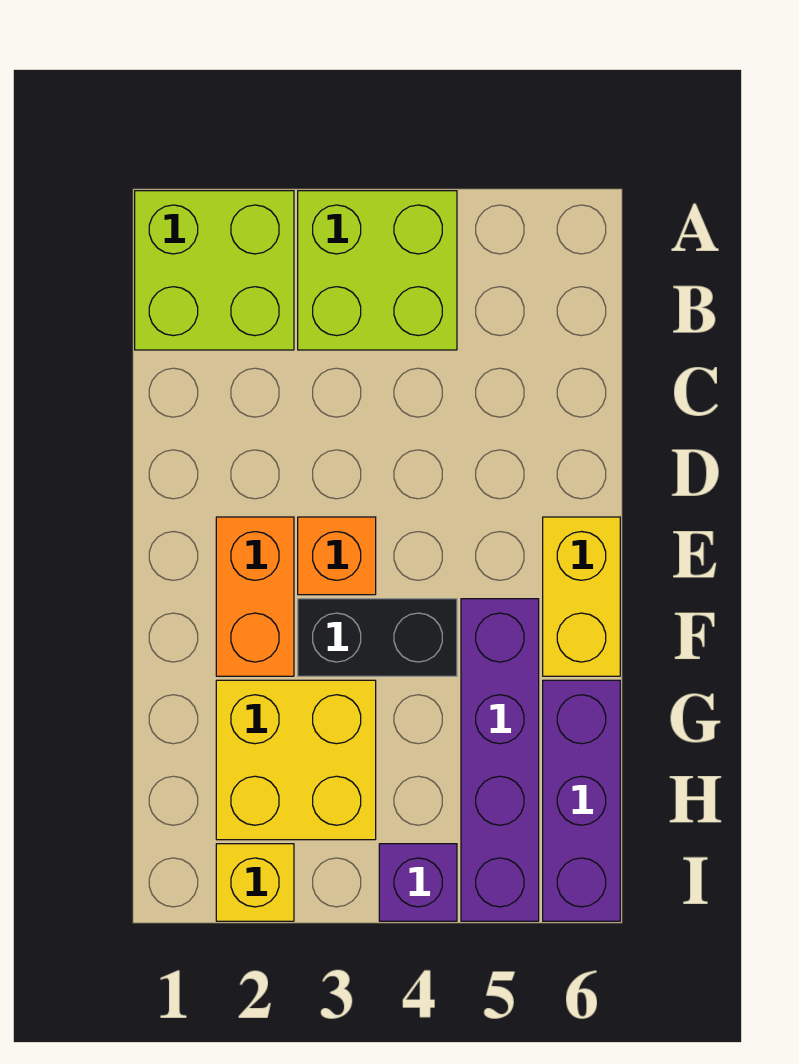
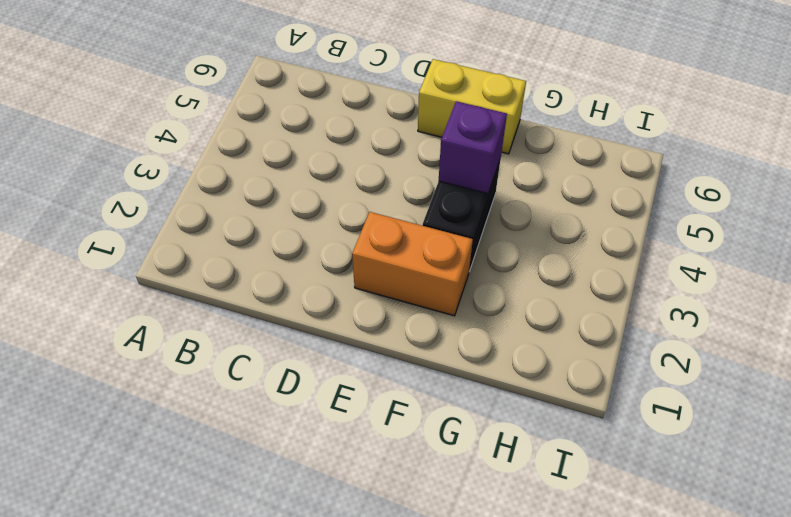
purple brick F4 level 2 -> purple brick I4 level 1
none -> lime brick A1:B2 level 1
none -> lime brick A3:B4 level 1

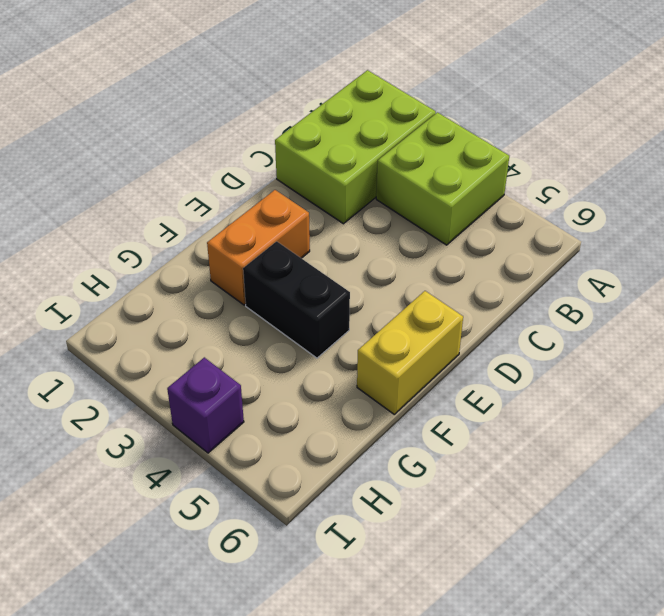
lime brick A1:C2 level 1 -> lime brick A1:B2 level 1
none -> orange brick E3 level 1
none -> purple brick F5:I5 level 1

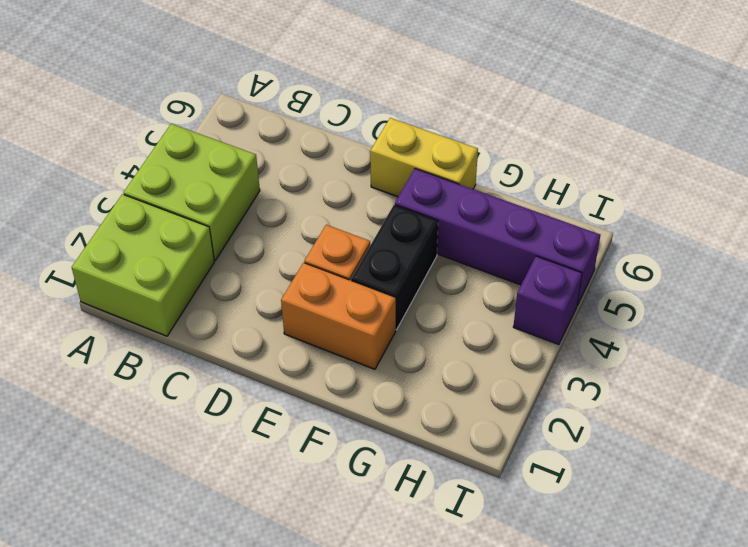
none -> yellow brick G2:H3 level 1
none -> purple brick G6:I6 level 1

